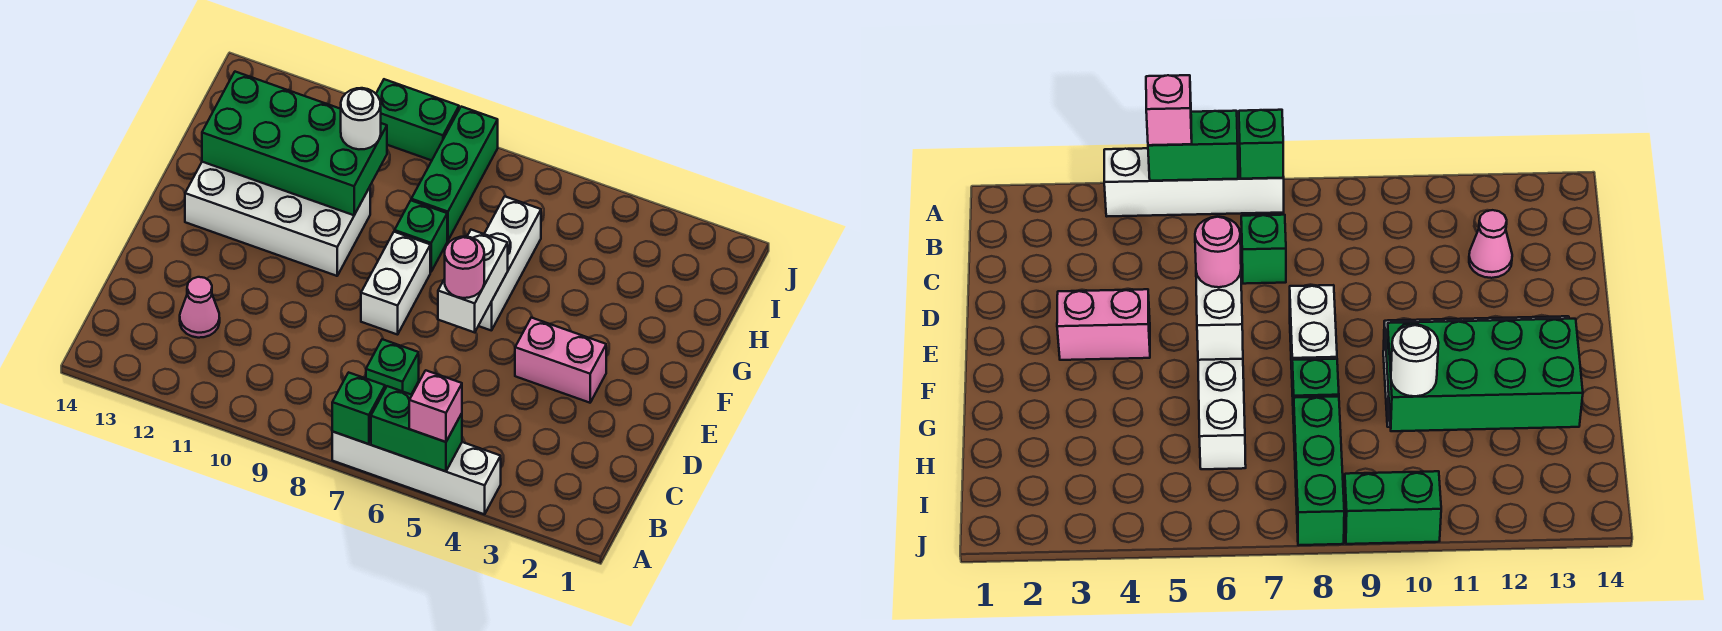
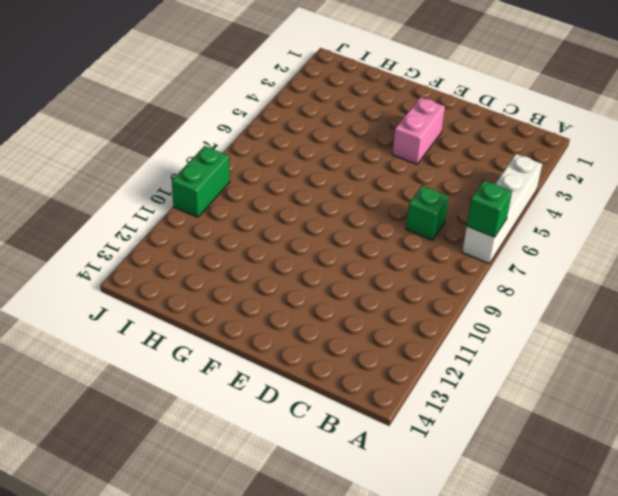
none -> pink cone C12 level 1
none -> white brick E8:F8 level 1
none -> white brick F6:H6 level 1

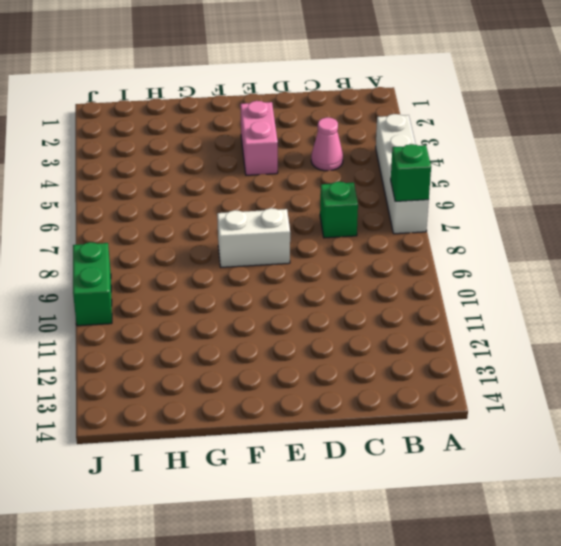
pink cone C4 level 1 -> pink cone C12 level 1
none -> white brick F6:H6 level 1
none -> white brick F10:G13 level 1
none -> green brick G8 level 1

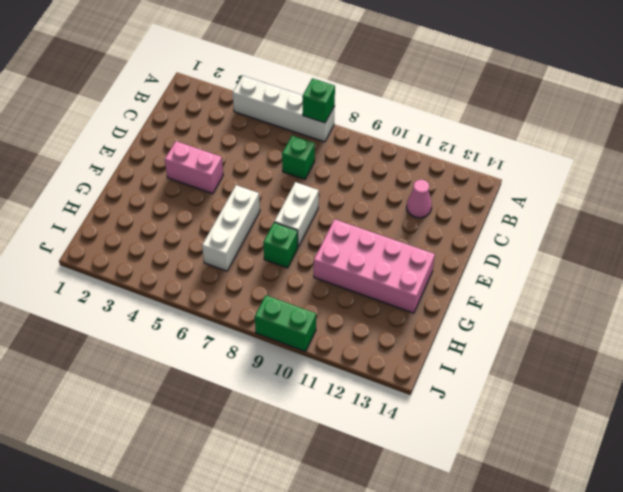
pink brick F10:G13 level 1 -> white brick F10:G13 level 1
none -> green brick H8:J8 level 1
none -> green brick A5:A6 level 2
none -> white brick E6:F6 level 2

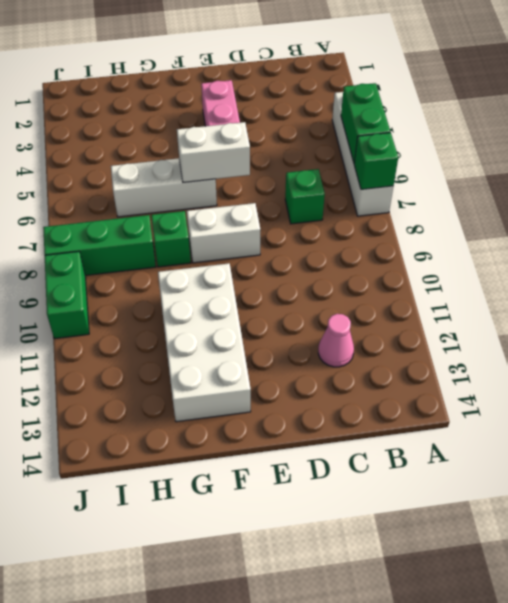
none -> green brick G10:H13 level 2
none -> pink brick A5 level 3
none -> pink round brick E6 level 3

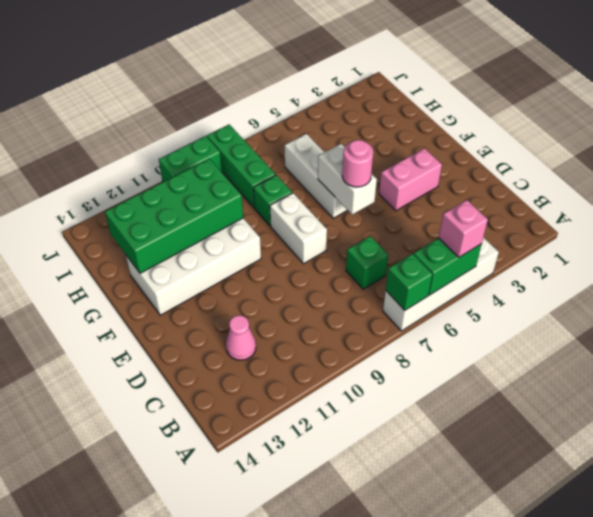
none -> white round brick H10 level 3

